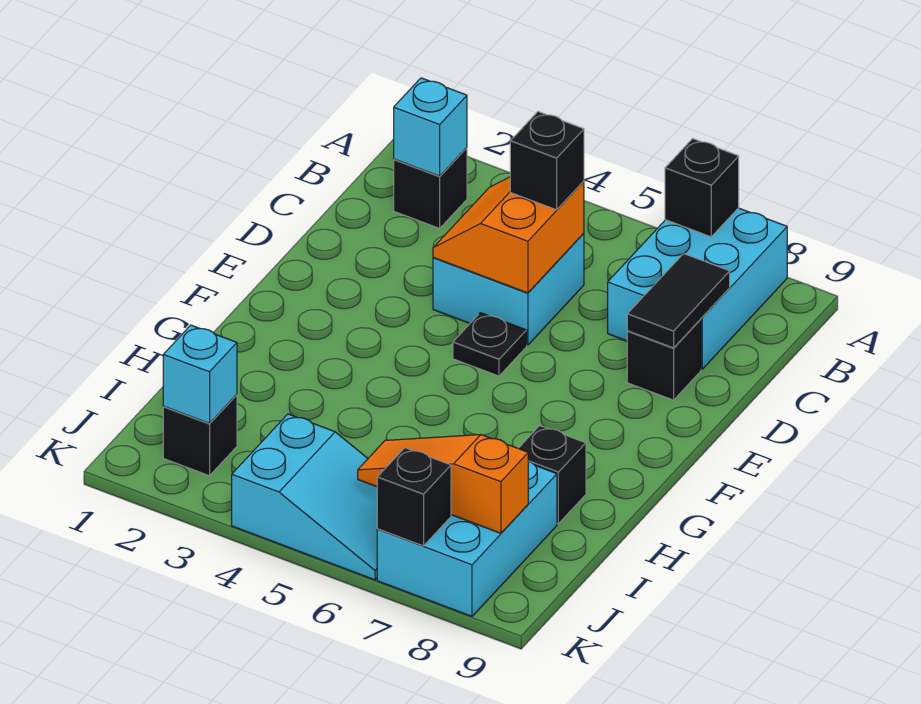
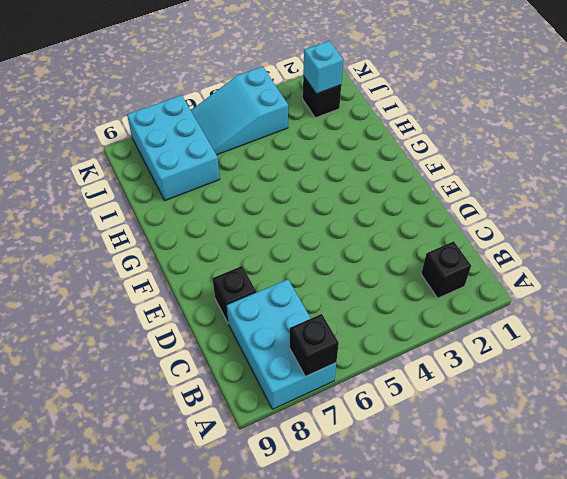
none -> cyan brick C4:D5 level 1
none -> black plate E5 level 1
none -> black brick H8 level 1

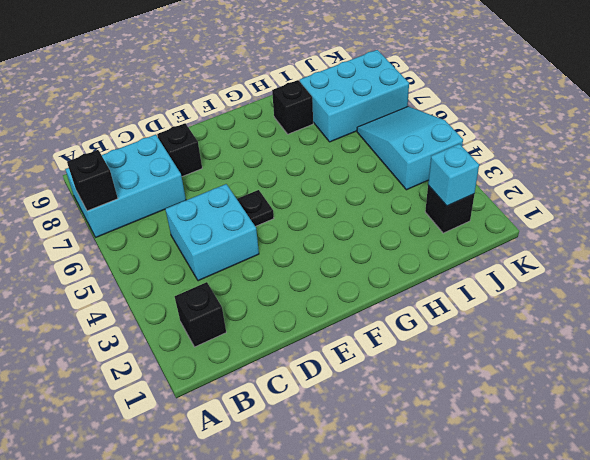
none -> cyan brick B2 level 2
none -> orange slope C4:D5 level 2 top 5
none -> black tile C8:D8 level 2

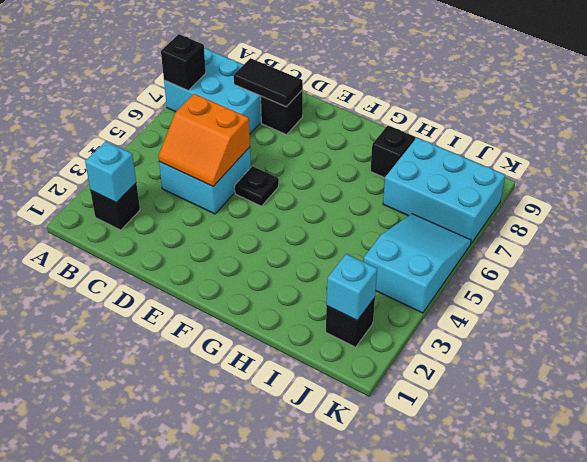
none -> orange slope J6:J8 level 2 top 8
none -> black brick K7 level 2
none -> black brick C5 level 3

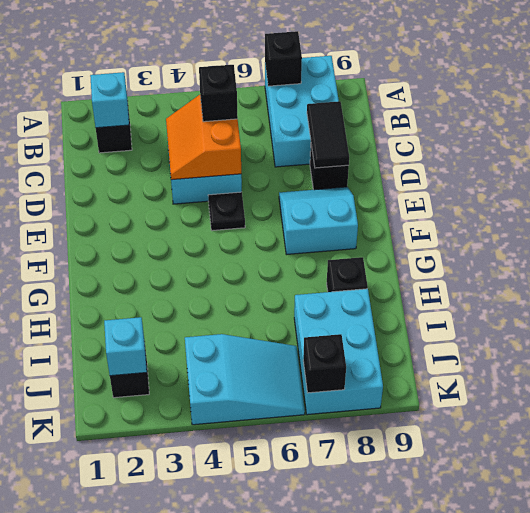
cyan slope E7:F8 level 1 top F -> none
none -> orange slope J6:J8 level 2 top 8

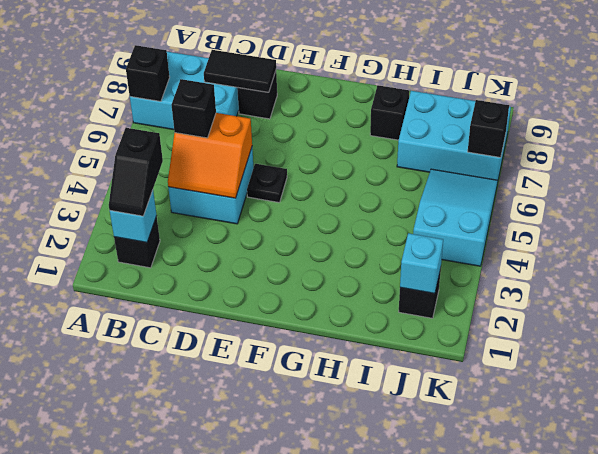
black slope B2:B3 level 3 top 3 -> none
none -> orange slope J6:J8 level 2 top 8

